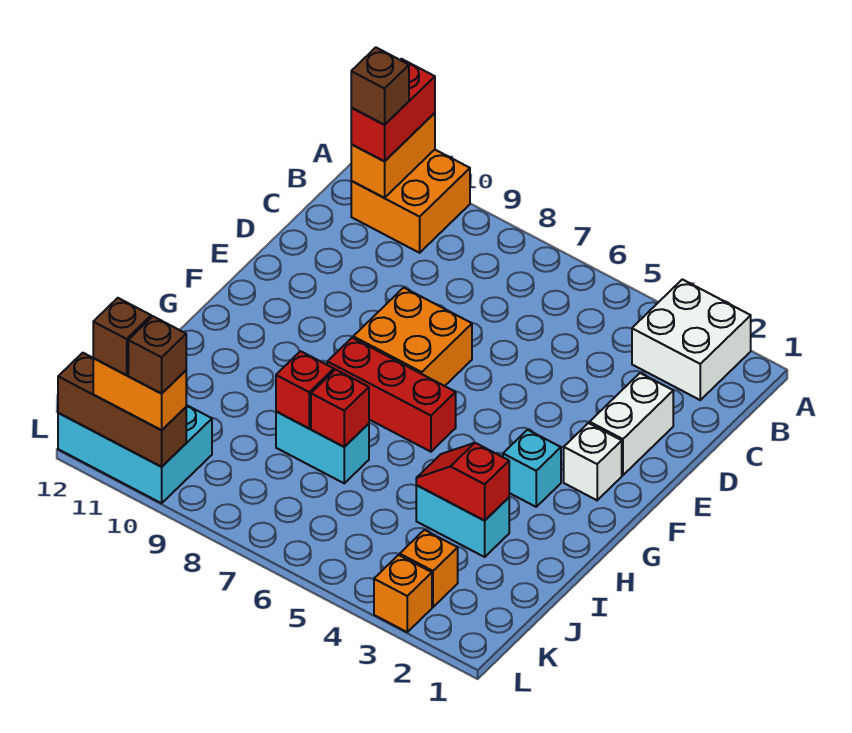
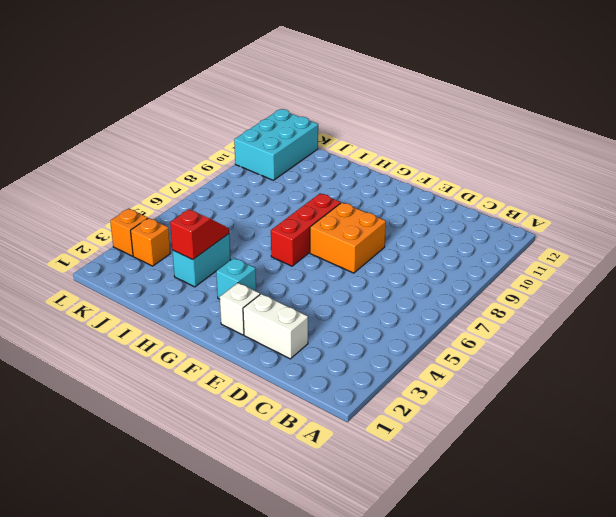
none -> white brick A2:B3 level 1
none -> orange brick A10:B11 level 1
none -> cyan brick I7:I8 level 1

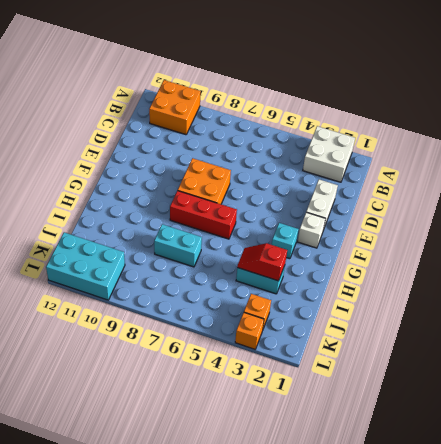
none -> orange brick A11:B11 level 2
none -> red brick I7 level 2
none -> red brick I8 level 2

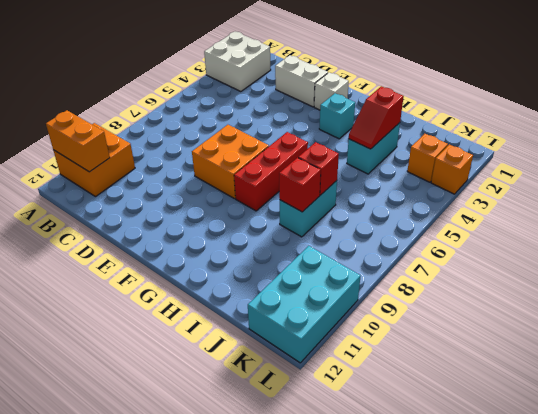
none -> brown brick L10:L12 level 2
none -> red brick A11:B11 level 3
none -> orange brick L10:L11 level 3

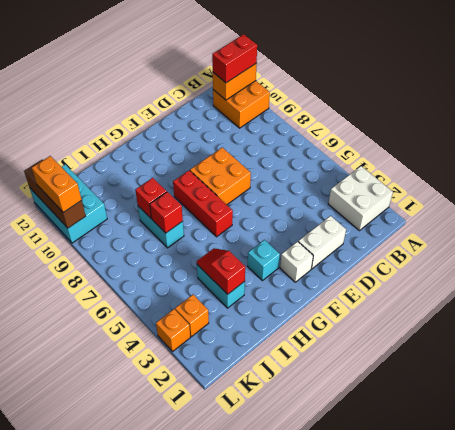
none -> brown brick B11 level 4
none -> brown brick L10 level 4
none -> brown brick L11 level 4

